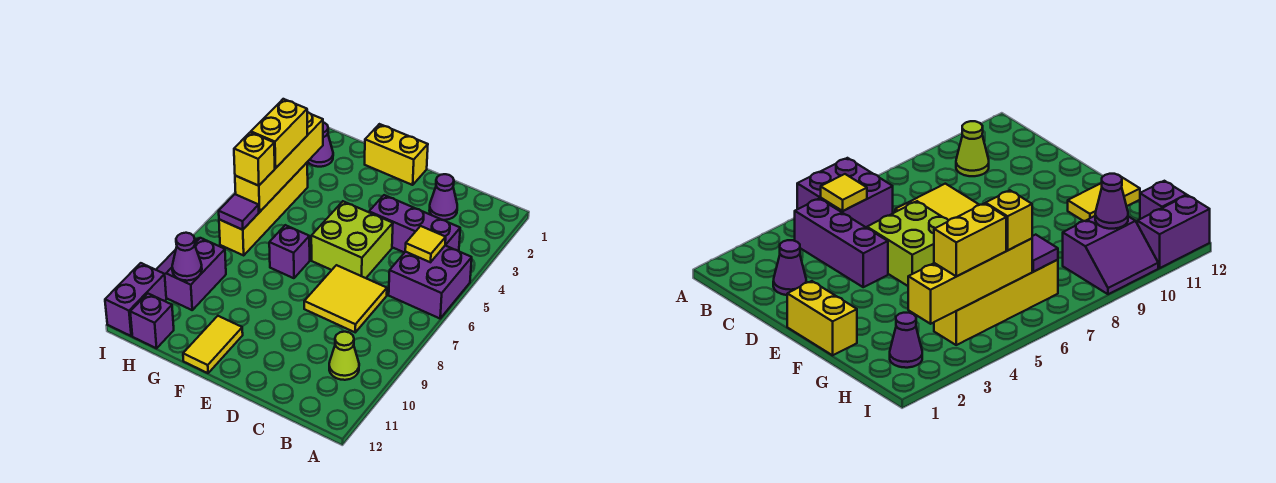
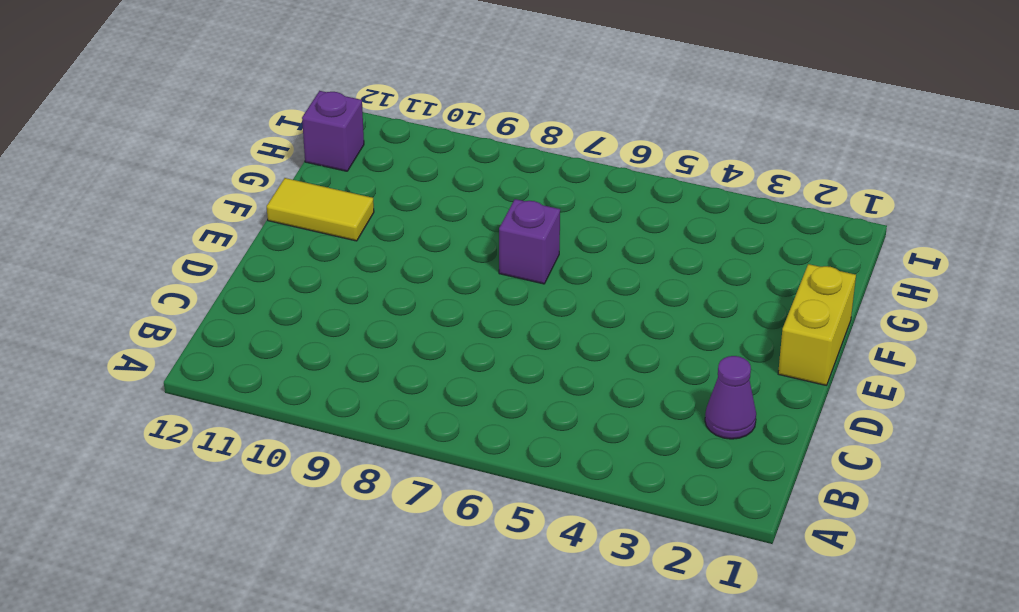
none -> purple brick A5:B6 level 1
none -> purple brick B4:D4 level 1
none -> lime cone B10 level 1

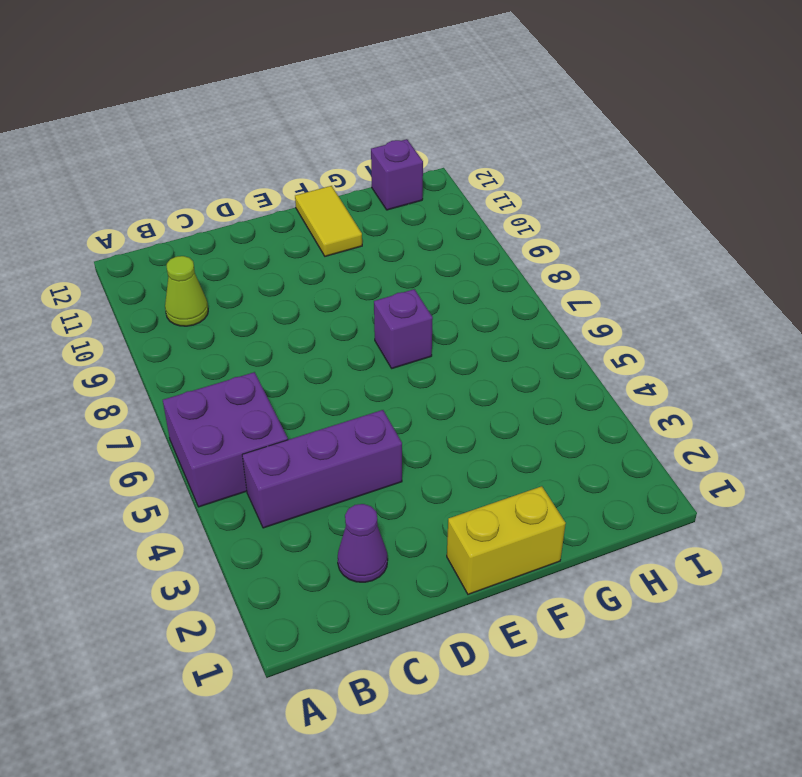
none -> yellow tile C7:D8 level 1
none -> lime brick D5:E6 level 1
none -> purple cone H2 level 1

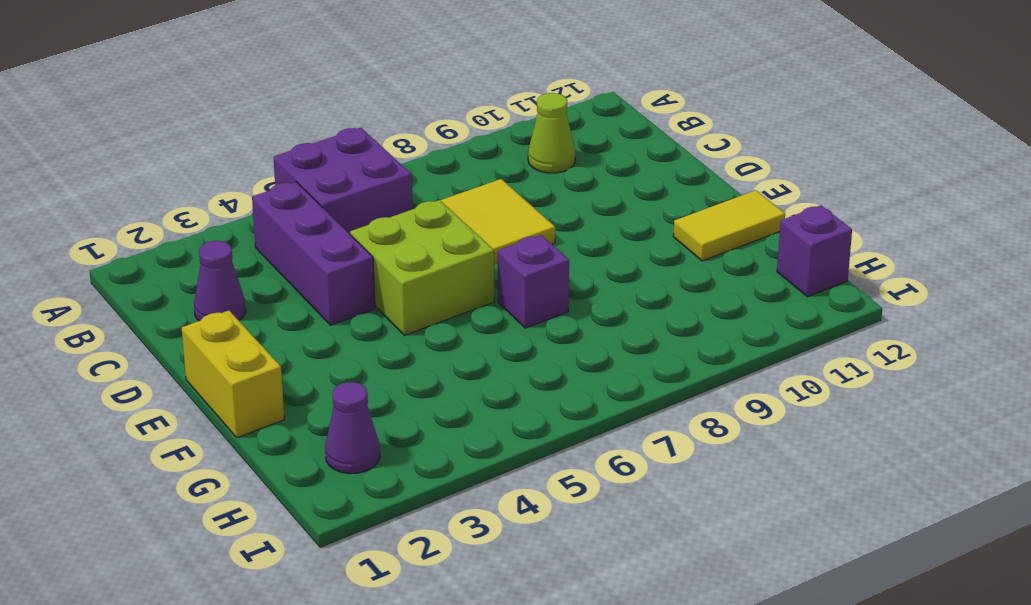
none -> yellow brick H4:H7 level 1
none -> purple slope H9:I10 level 1 top H
none -> purple brick I11:I12 level 1

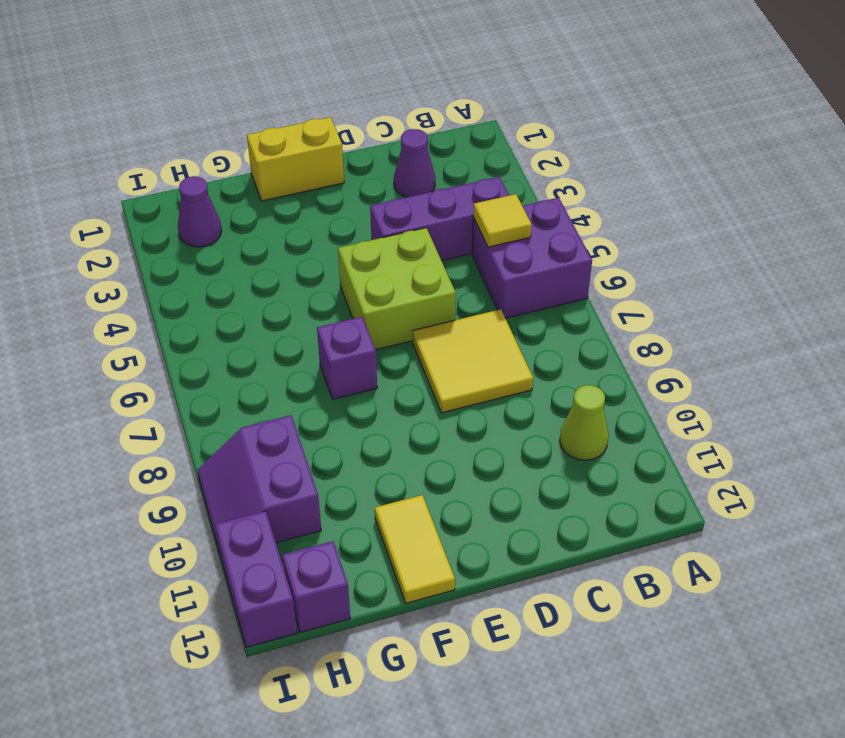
none -> yellow brick H4:H7 level 1
none -> yellow brick H3:H6 level 2
none -> purple tile H7 level 2

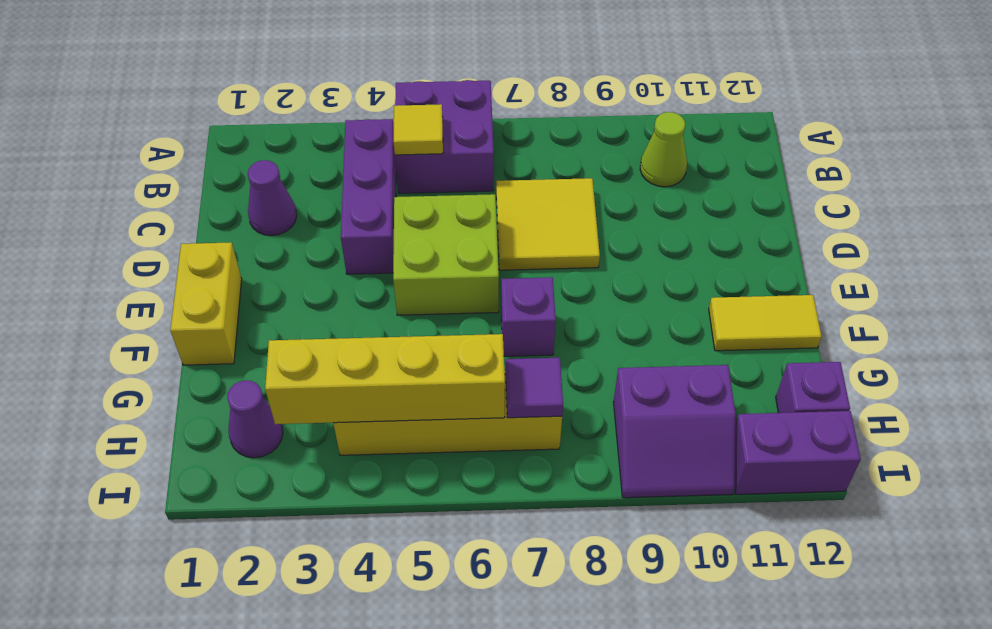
none -> purple cone H10 level 2
none -> yellow brick H4:H5 level 3
none -> yellow brick H6 level 3

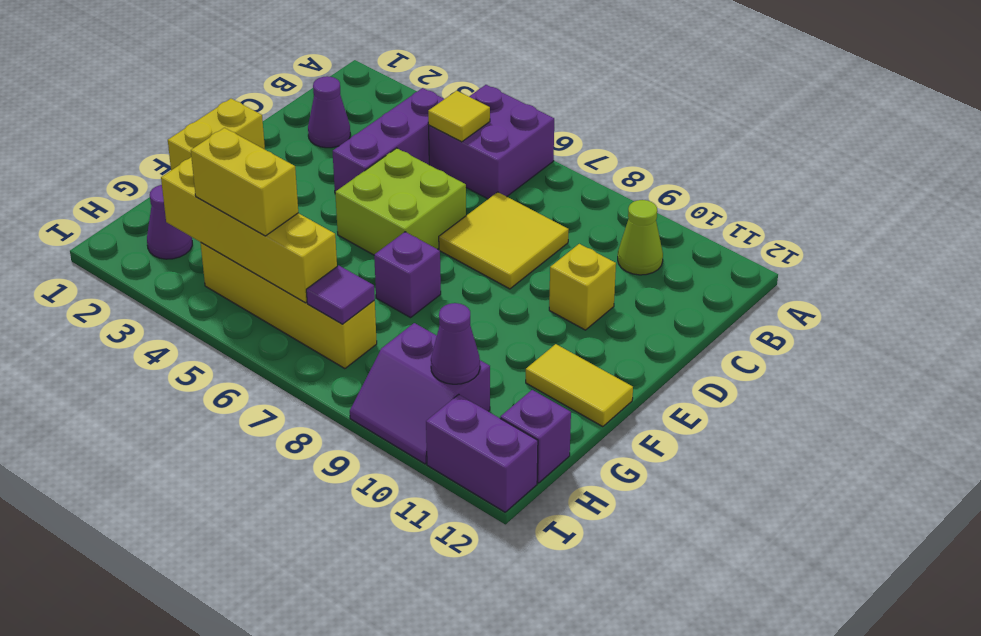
yellow brick D10 level 1 -> yellow brick H6 level 3

